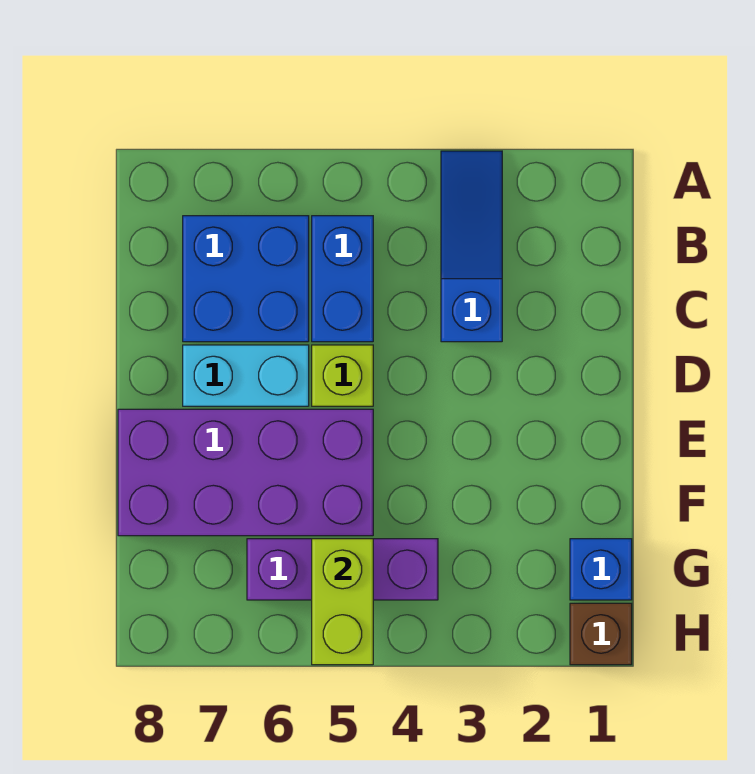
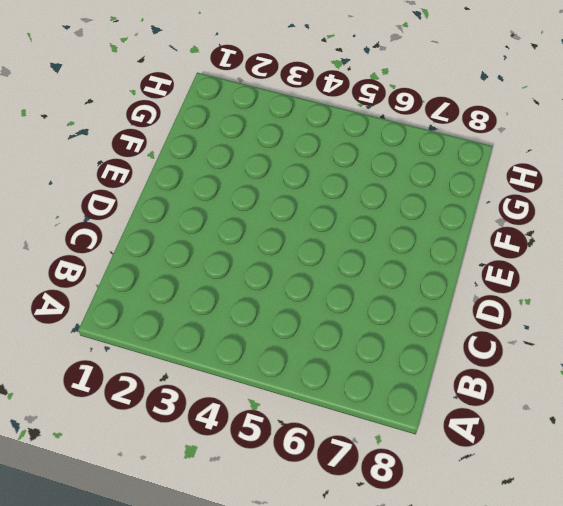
none -> blue slope A3:C3 level 1 top C
none -> blue brick B5:C5 level 1

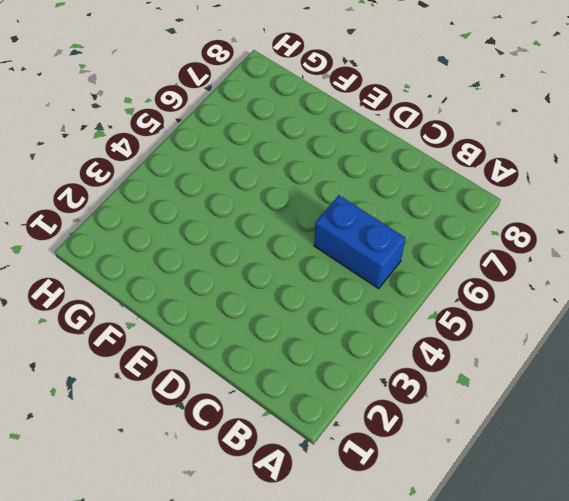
none -> blue slope A3:C3 level 1 top C
none -> blue brick B6:C7 level 1

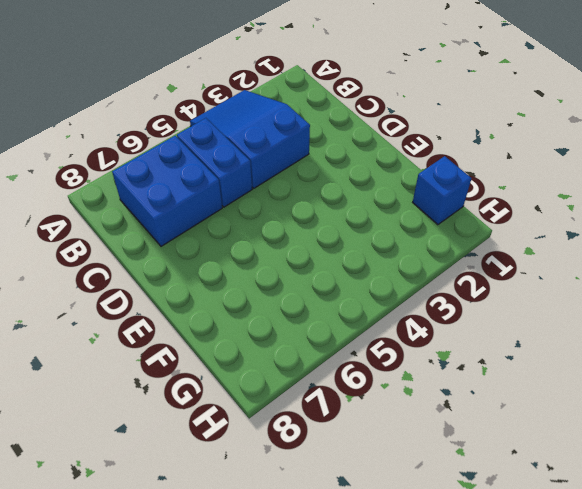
blue slope A3:C4 level 1 top C -> blue slope A3:C3 level 1 top C
none -> lime brick D5 level 1
none -> cyan brick D6:D7 level 1

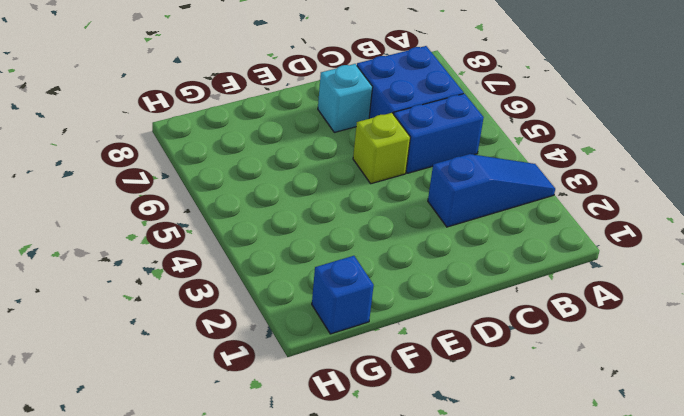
cyan brick D7 level 1 -> cyan brick D6:D7 level 1
none -> purple brick E5:F8 level 1
none -> purple brick G4:G6 level 1

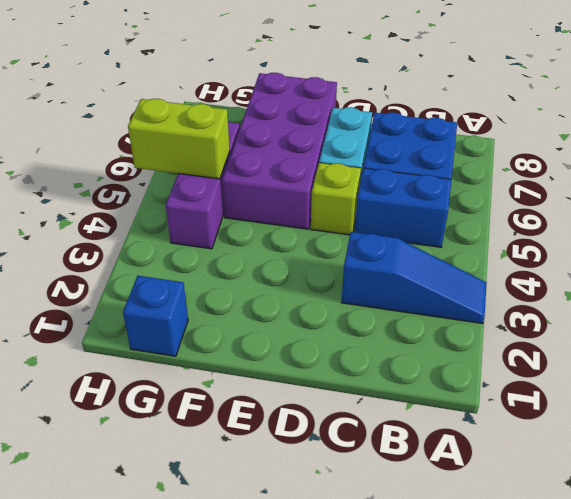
none -> brown brick H1 level 1

